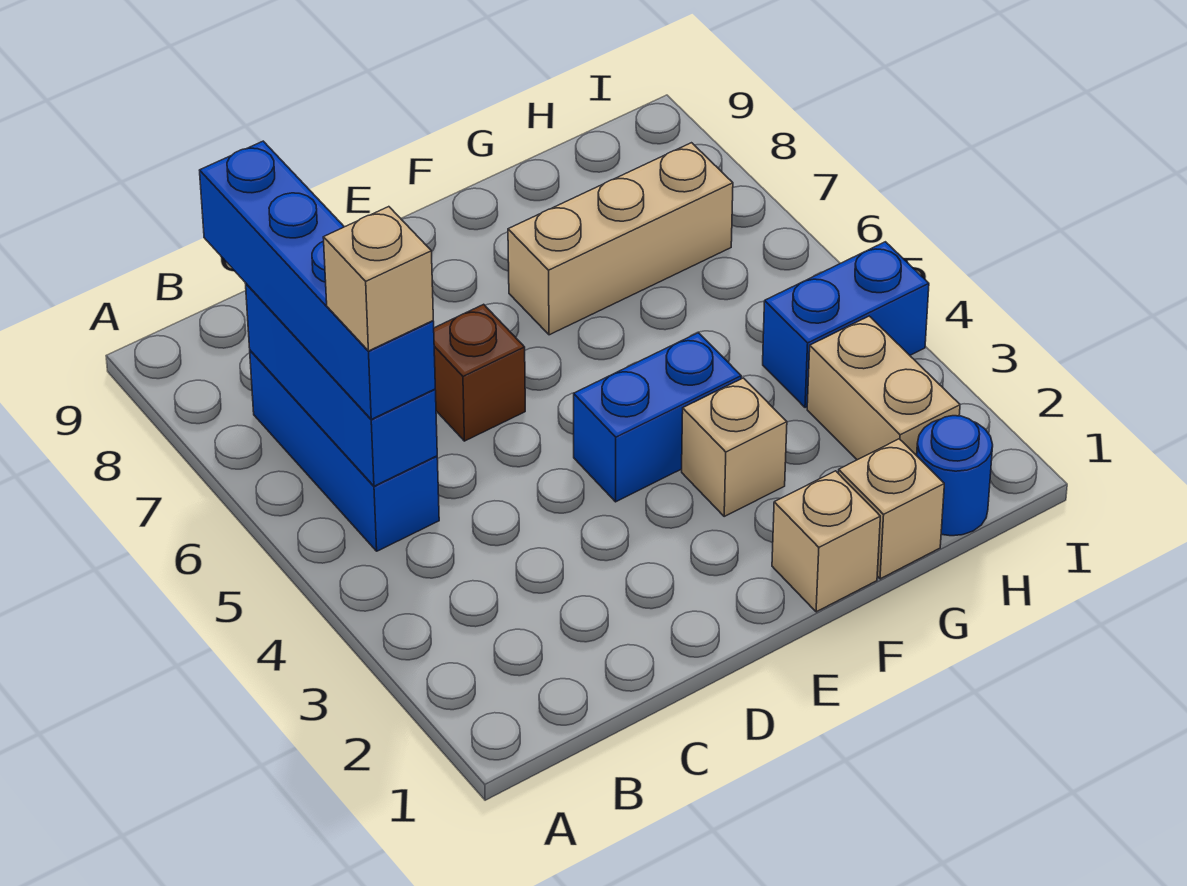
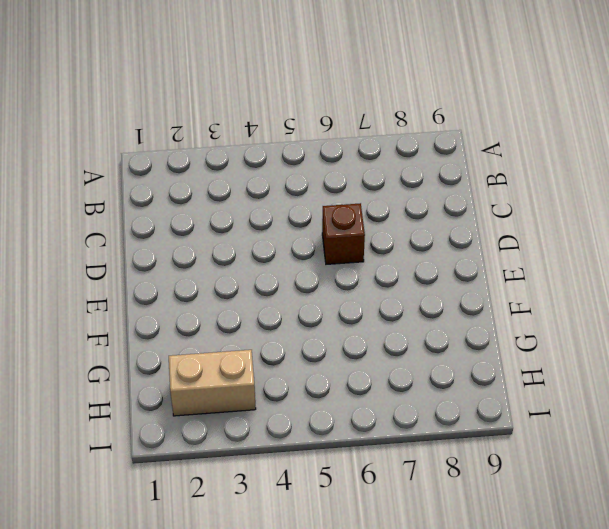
none -> blue brick B5:B7 level 1
none -> blue brick E4:F4 level 1
none -> tan brick F1 level 1

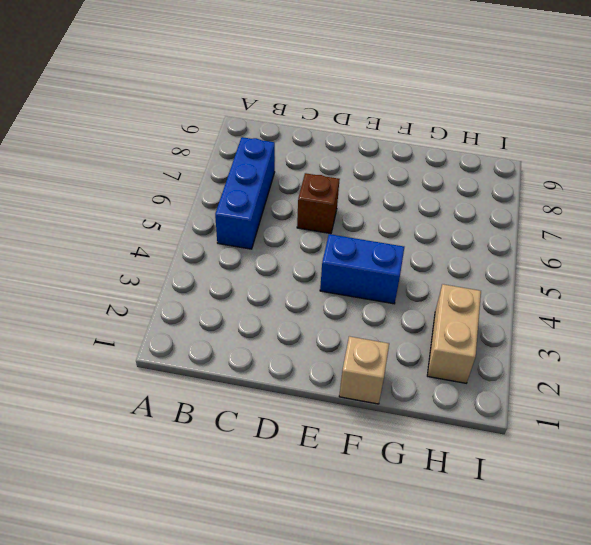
none -> tan brick F3 level 1
none -> tan brick F7:H7 level 1
none -> tan brick G1 level 1

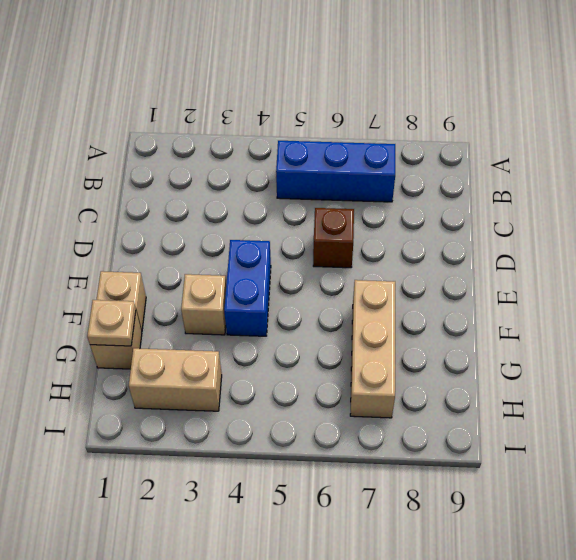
tan plate G1 level 2 -> none
none -> blue round brick H1 level 1
none -> blue brick H4:I4 level 1
none -> blue brick B5:B7 level 2

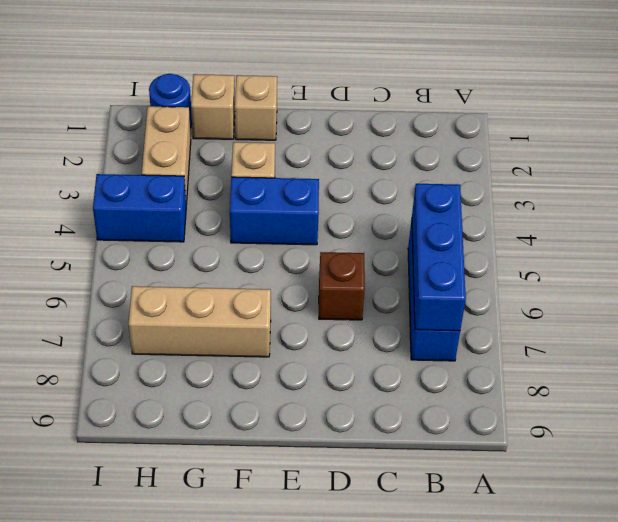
none -> blue brick B5:B8 level 3
none -> tan brick B5 level 4

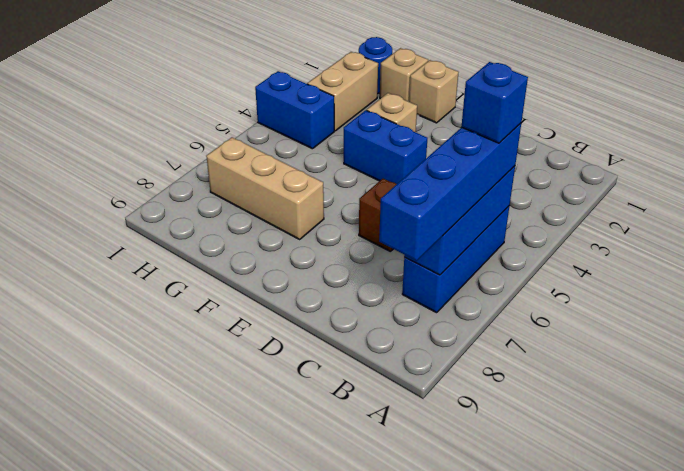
blue brick B5 level 4 -> tan brick B5 level 4

